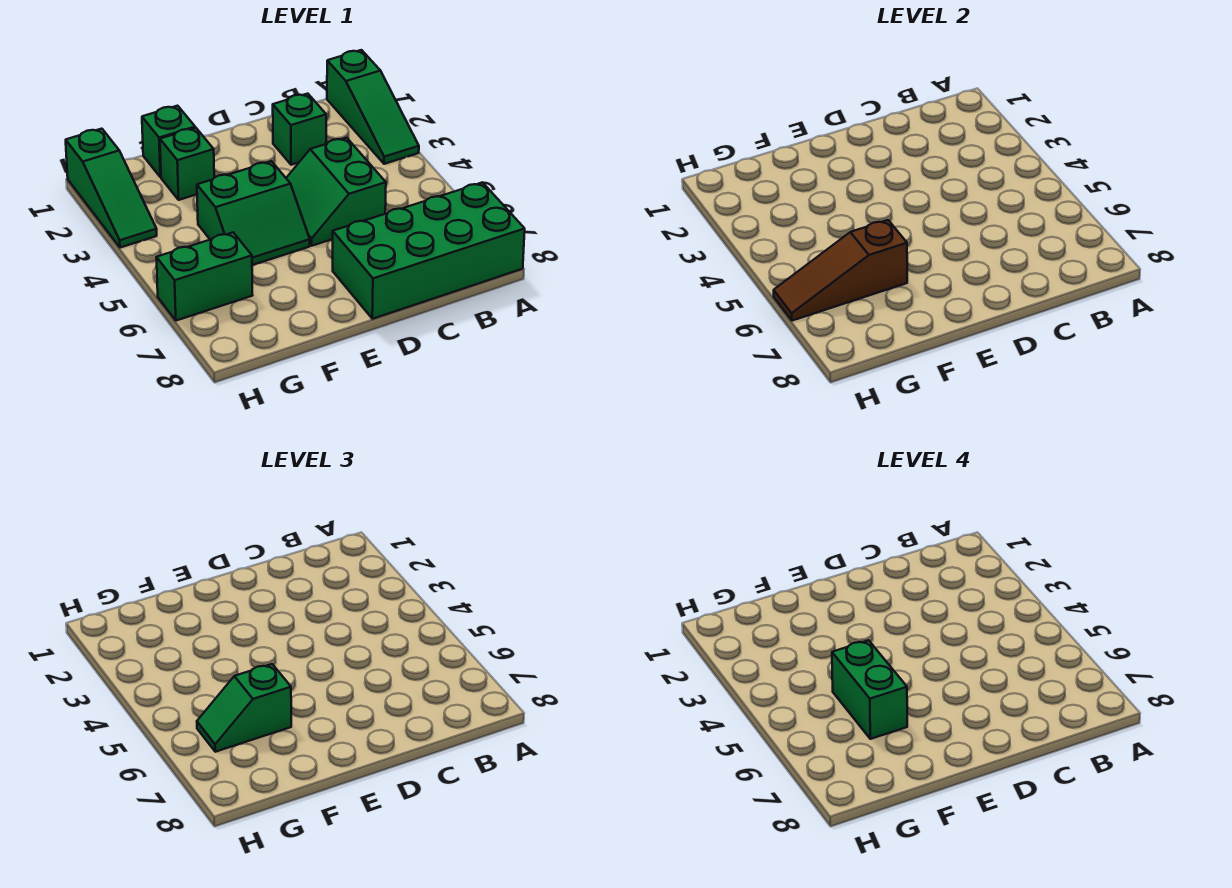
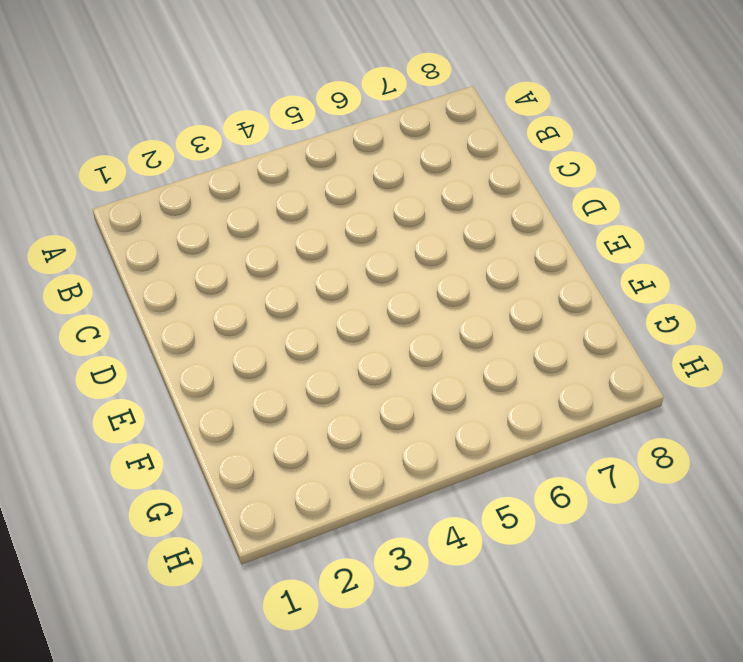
none -> green slope A1:A3 level 1 top 1
none -> green brick A7:D8 level 1
none -> green brick C2 level 1

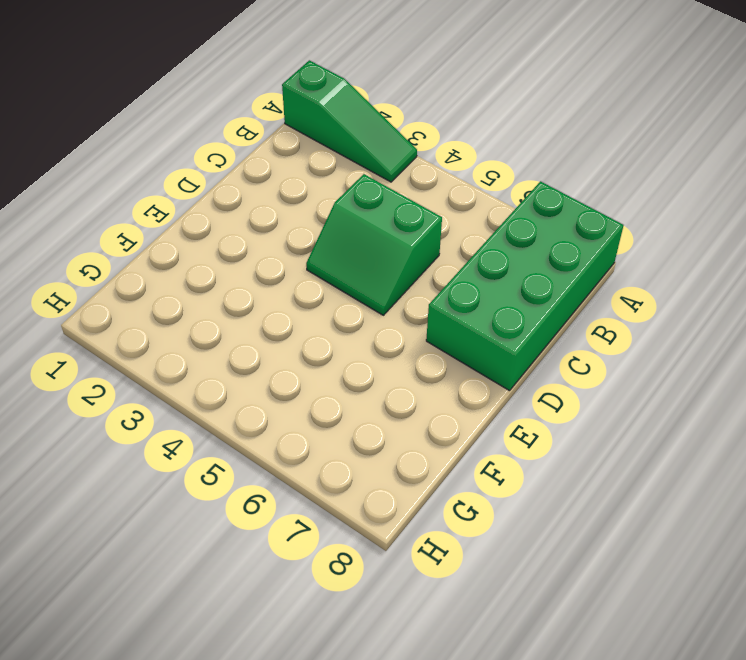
none -> green brick C2 level 1
none -> green slope E4:F5 level 1 top 4
none -> green brick F1 level 1

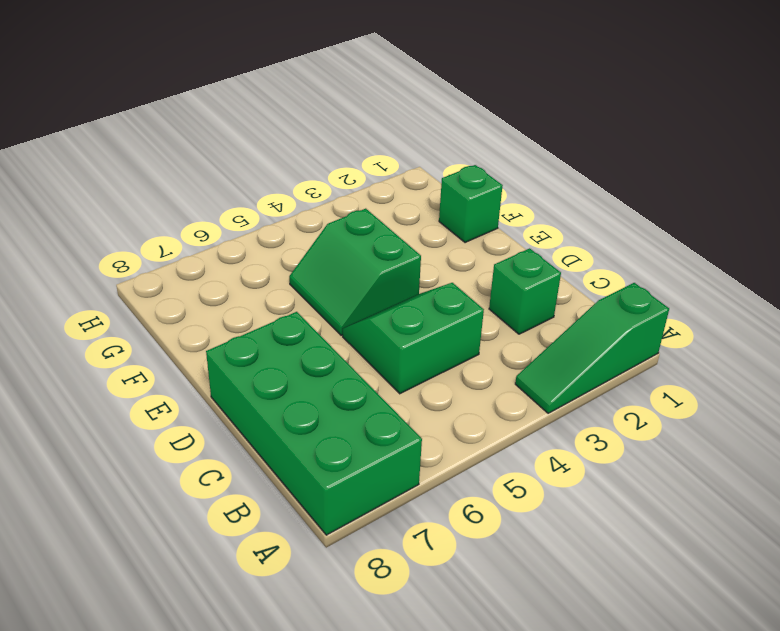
none -> green brick F2 level 1
none -> green brick G6:H6 level 1
none -> green slope H1:H3 level 1 top 1

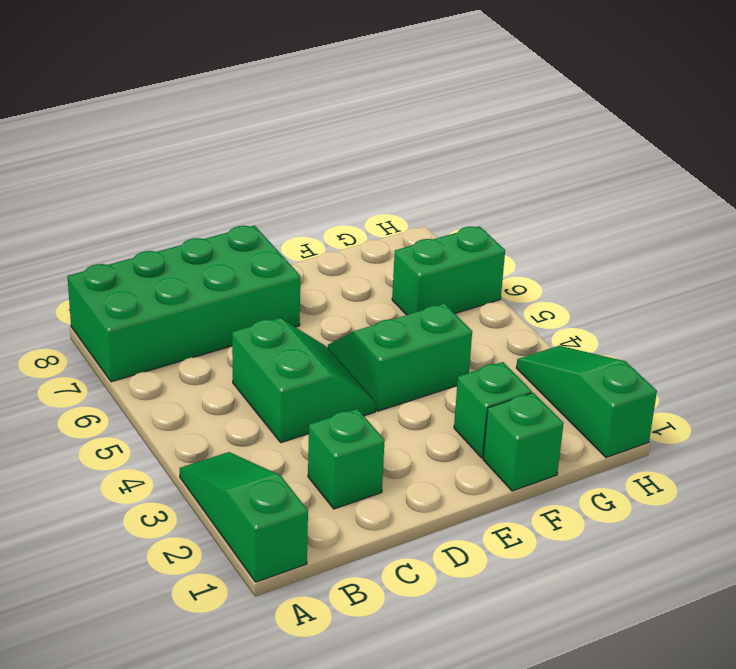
none -> brown slope F6:H6 level 2 top F
none -> green slope F6:G6 level 3 top F
none -> green brick F5:F6 level 4

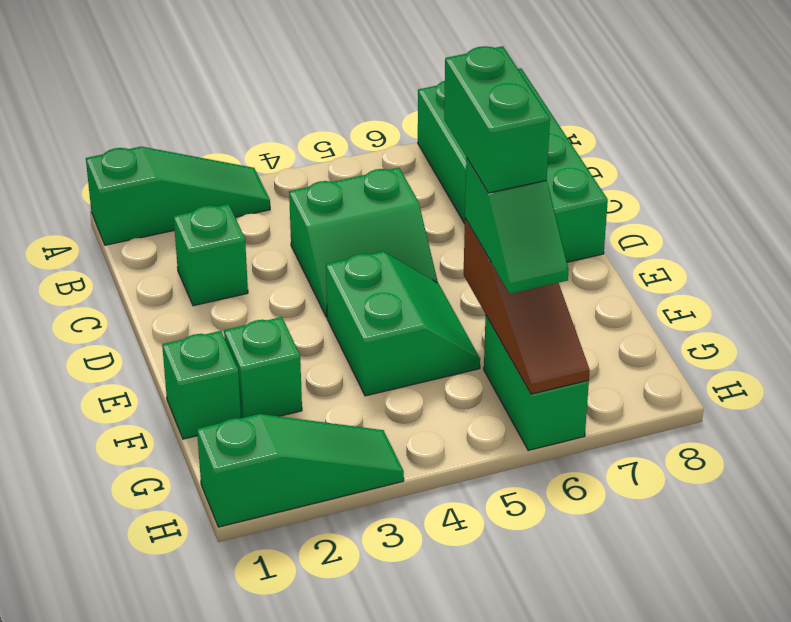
green brick E6:F6 level 4 -> green brick F5:F6 level 4

